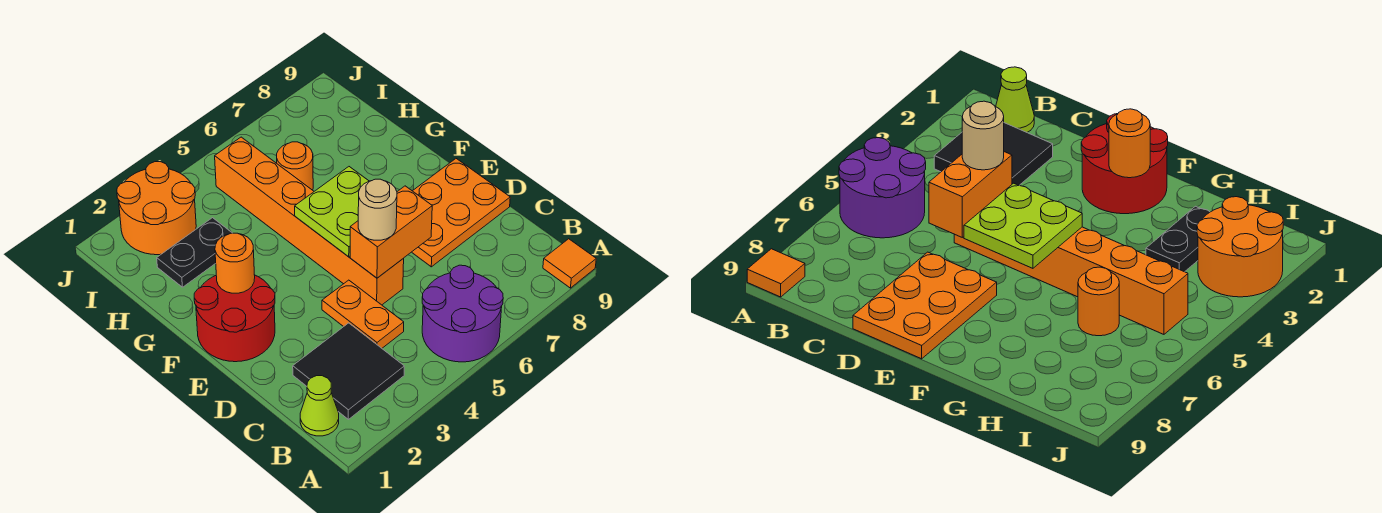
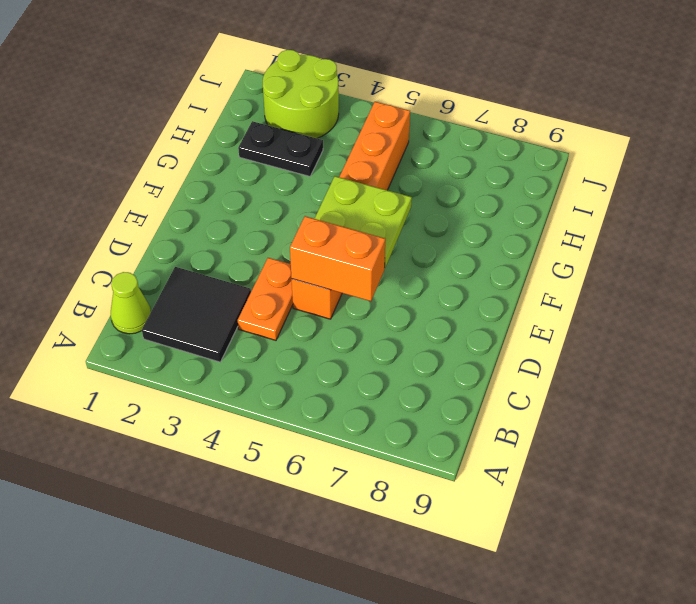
lime round brick I2:J3 level 1 -> orange round brick I2:J3 level 1
none -> purple round brick A5:B6 level 1
none -> orange tile A9 level 1
none -> orange plate D7:E9 level 1

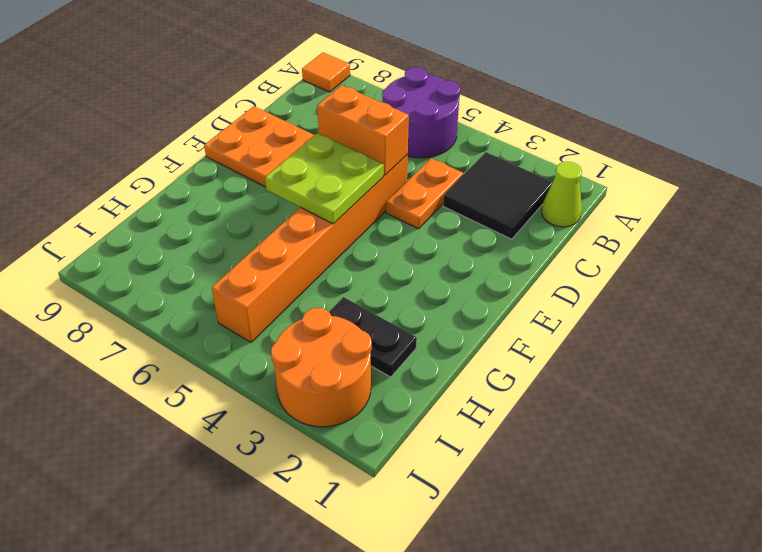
none -> red round brick E1:F2 level 1
none -> orange round brick H6 level 1
none -> orange round brick F2 level 2

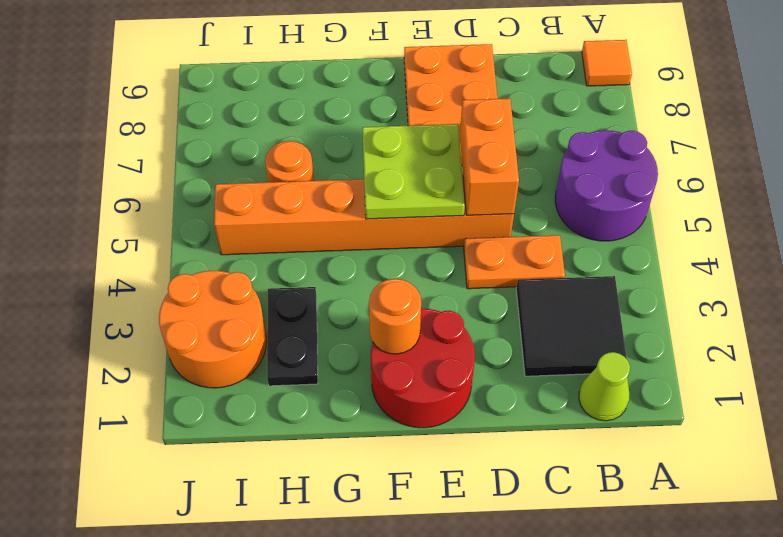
none -> tan round brick D5 level 3

